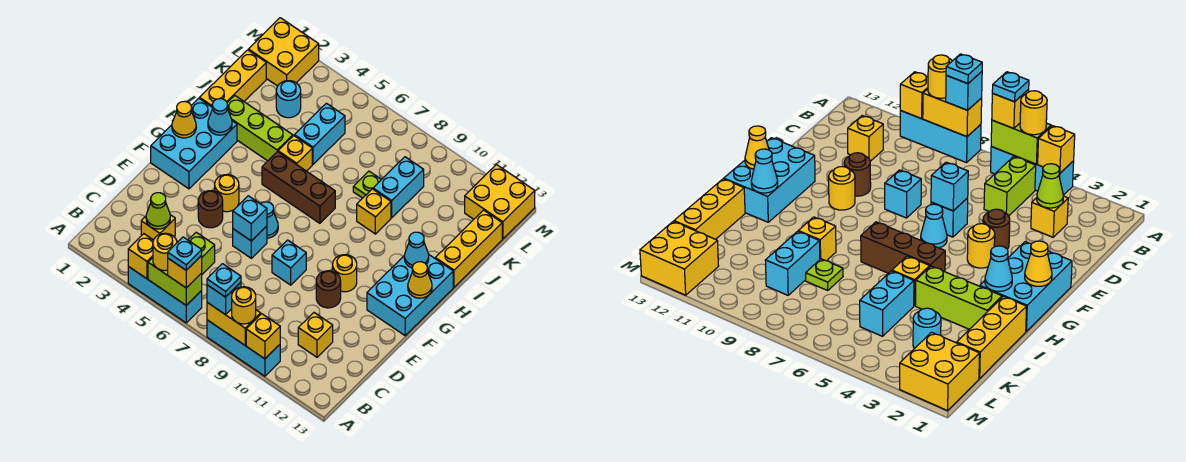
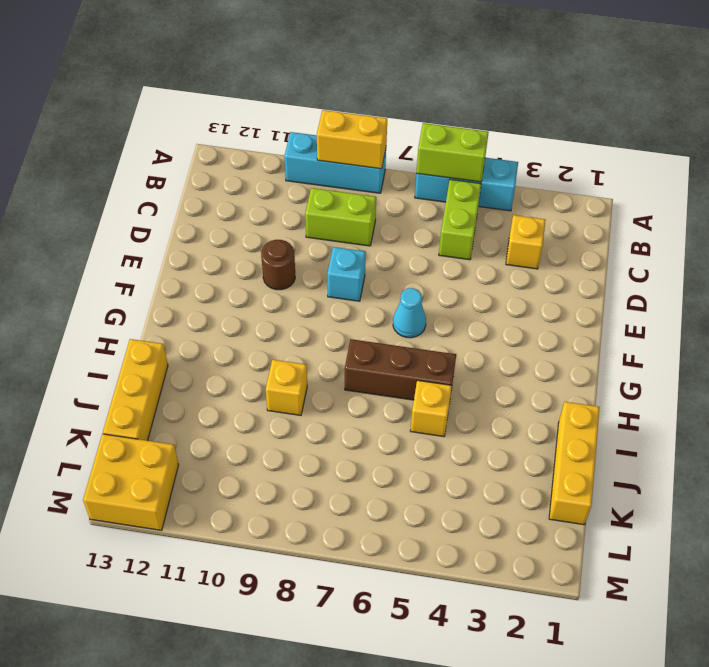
lime brick C8:C9 level 1 -> none
none -> yellow brick C11 level 1
none -> brown round brick E4 level 1
none -> cyan brick E6 level 1
none -> cyan brick F1:H2 level 1

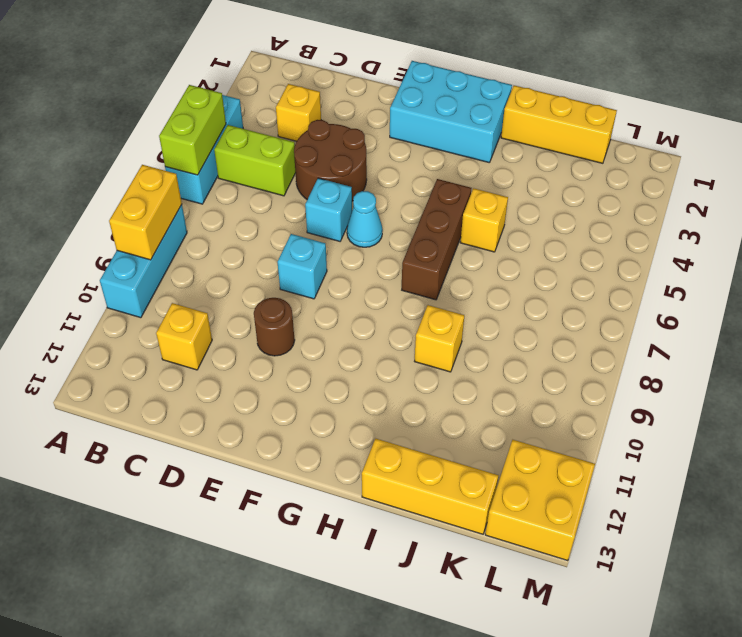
brown round brick D4:E5 level 1 -> brown round brick E4 level 1
none -> yellow round brick F4 level 1
none -> yellow round brick F10 level 1
none -> cyan brick F12:H13 level 1
none -> lime brick I2:I4 level 1

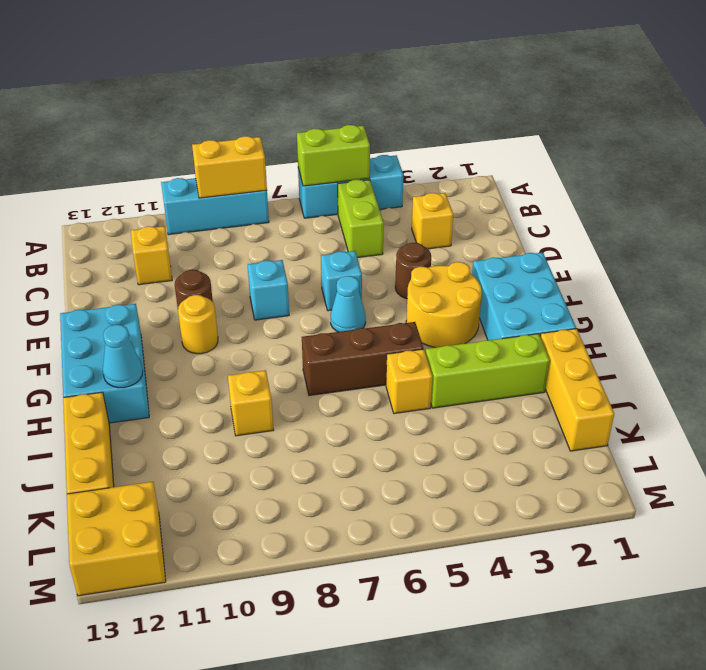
yellow round brick F3:G4 level 1 -> yellow round brick F4 level 1
none -> cyan brick J5:K5 level 1
none -> lime plate J8 level 1
none -> cyan brick J9:K9 level 1
none -> cyan round brick K3 level 1

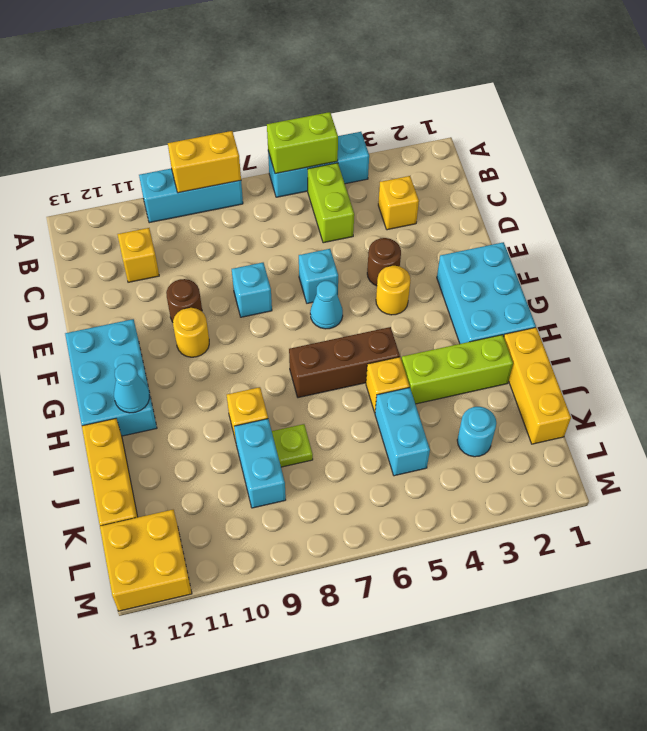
none -> yellow brick L1:M2 level 1
none -> yellow brick A4 level 2
none -> yellow brick A10 level 2
none -> lime cone C3 level 2

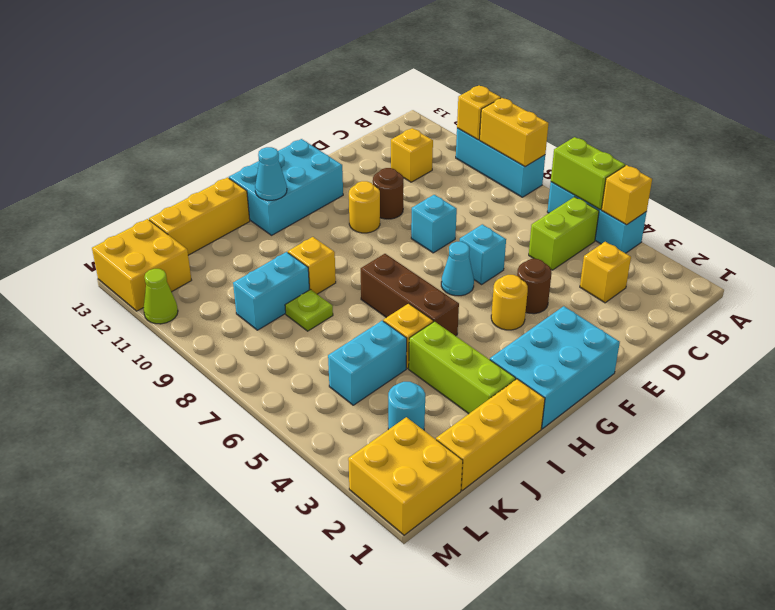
lime cone M11 level 1 -> lime cone C3 level 2
none -> cyan brick E6 level 2
none -> yellow cone G1 level 2
none -> yellow cone G13 level 2
none -> cyan cone H2 level 2

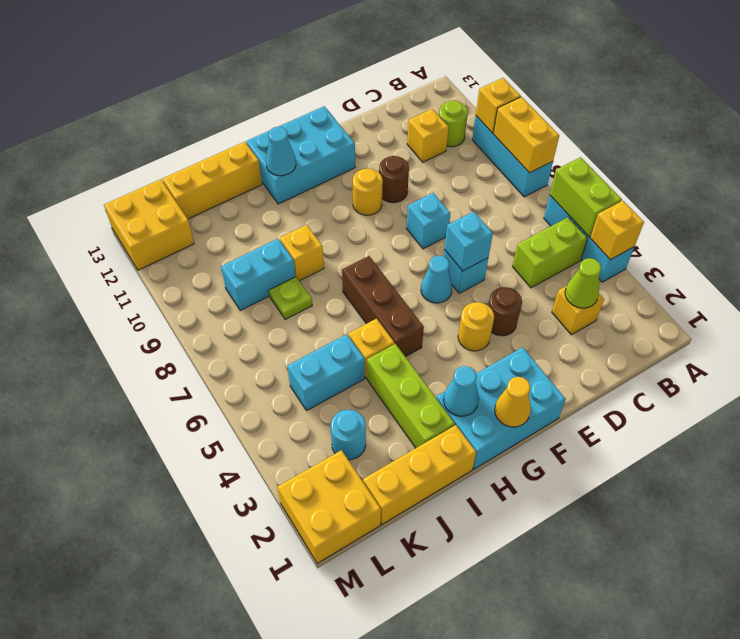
lime round brick B11 level 1 -> none
none -> yellow cone G13 level 2
none -> yellow round brick A5 level 3
none -> yellow brick A6 level 3
none -> cyan brick A8 level 3

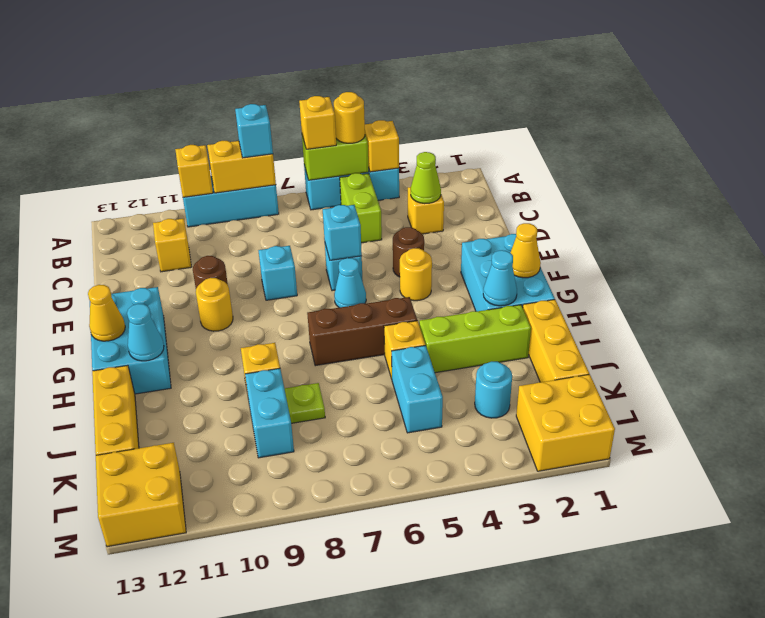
none -> yellow round brick A9 level 3
none -> cyan plate A6 level 4
none -> cyan plate A8 level 4

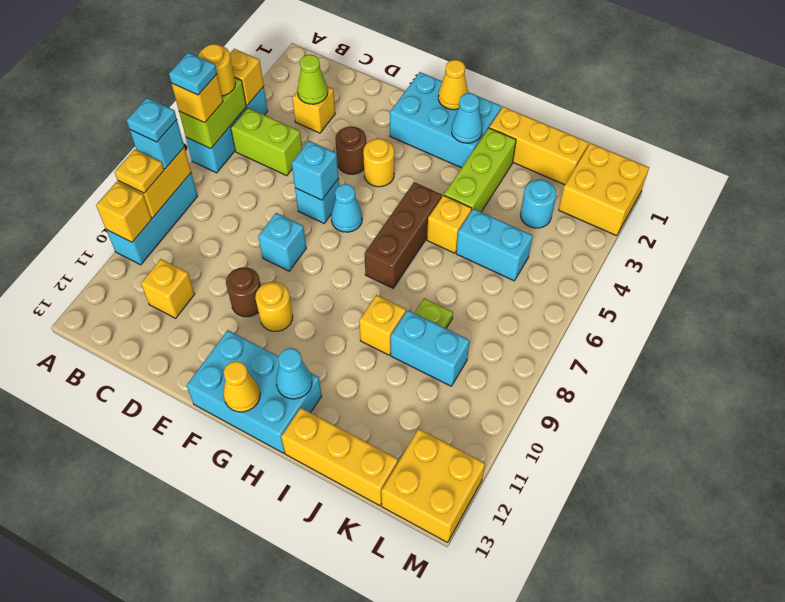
yellow plate A9 level 3 -> yellow round brick A9 level 3

